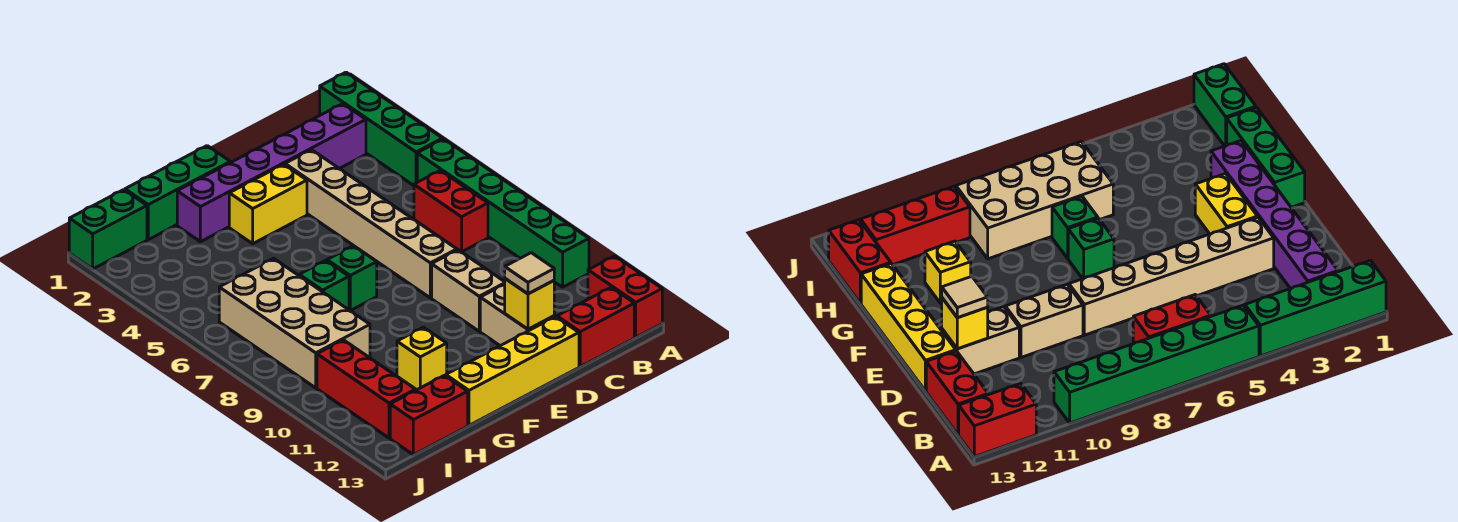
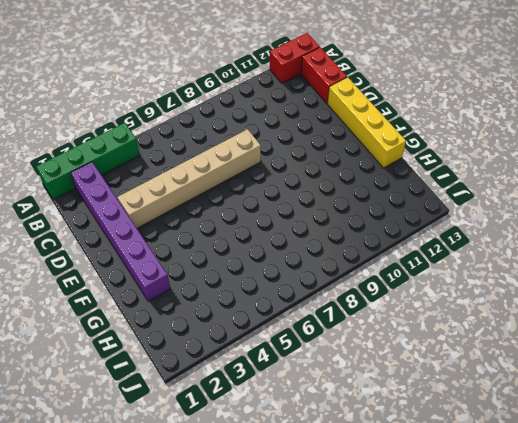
none -> green brick A5:A10 level 1
none -> red brick B6:B7 level 1
none -> tan brick D9:D10 level 1

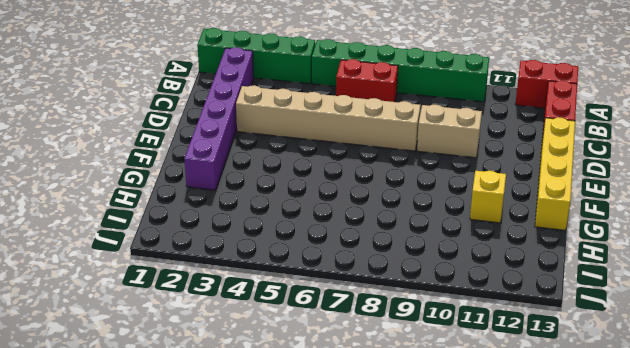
none -> tan brick D11:D12 level 1
none -> yellow brick E3:F3 level 1
none -> green brick F1:H1 level 1

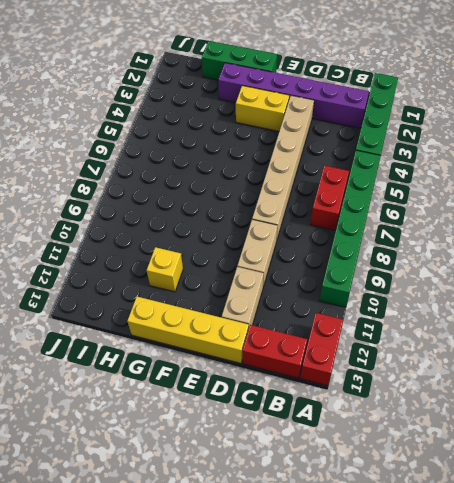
none -> green brick F7 level 1
none -> green brick G7 level 1
none -> tan brick H6:I9 level 1

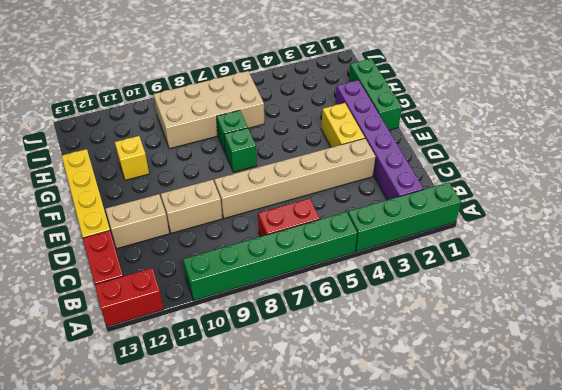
none -> red brick H13:I13 level 1
none -> green brick I1:J1 level 1
none -> red brick I10:I12 level 1

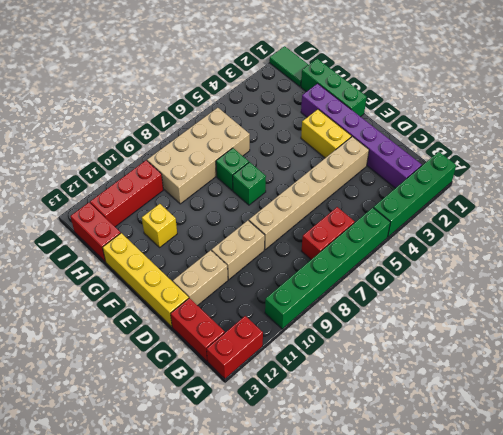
green tile I1:J1 level 1 -> green brick I1:J1 level 1
none -> yellow brick D12 level 2
none -> tan tile D12 level 3

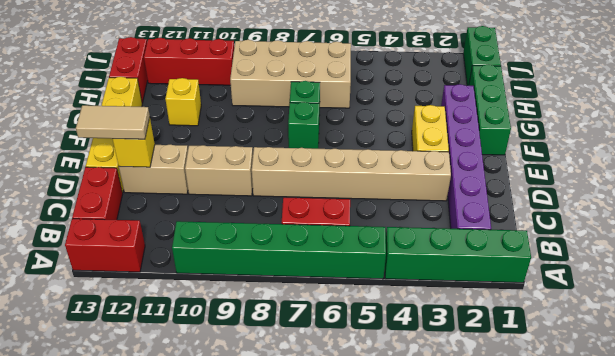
tan tile D12:D13 level 3 -> tan tile D12 level 3

